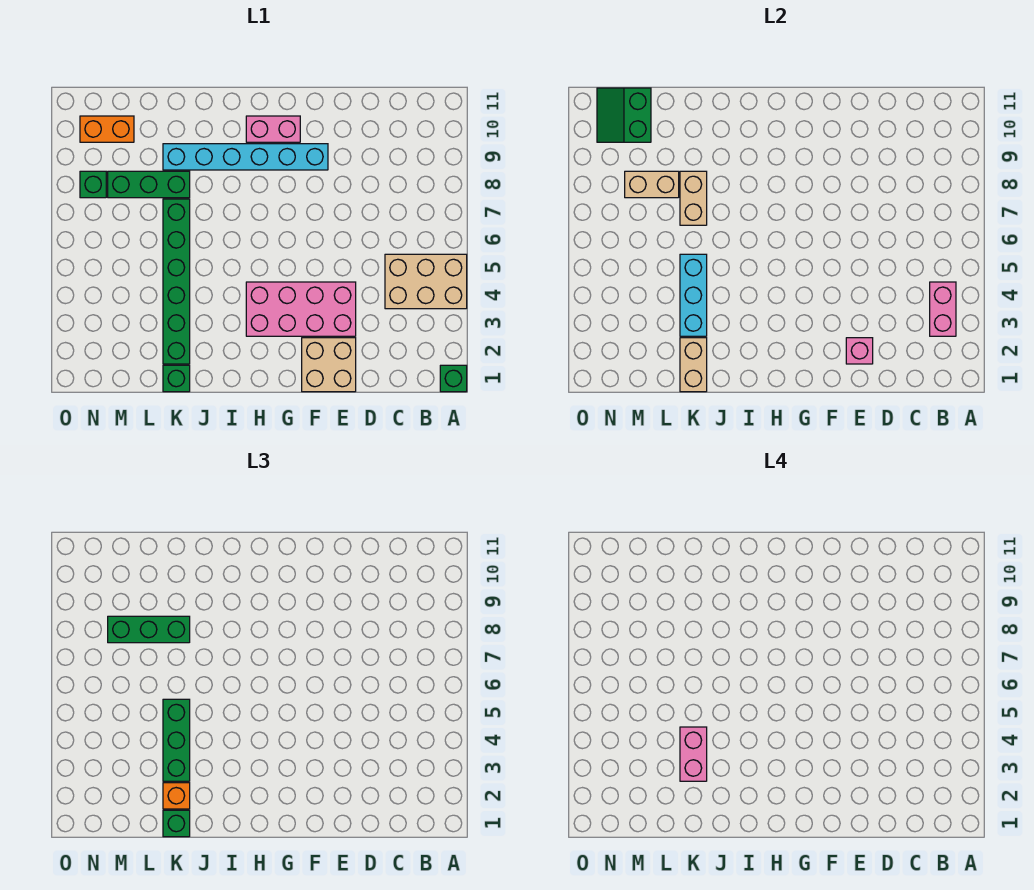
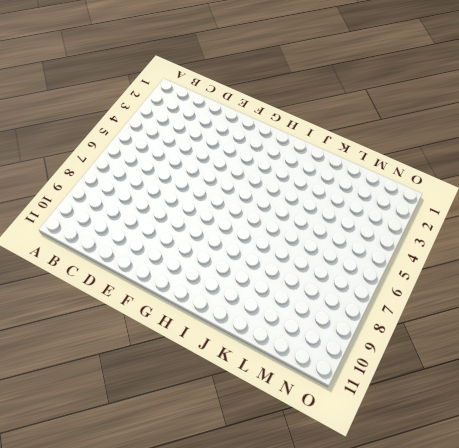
none -> green brick A1 level 1
none -> tan brick A4:C5 level 1
none -> tan brick E1:F2 level 1

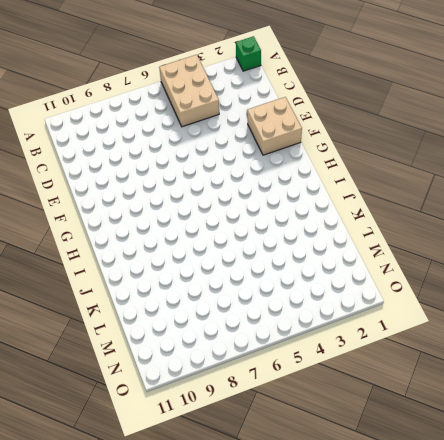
none -> pink brick E3:H4 level 1
none -> cyan brick F9:K9 level 1
none -> pink brick G10:H10 level 1

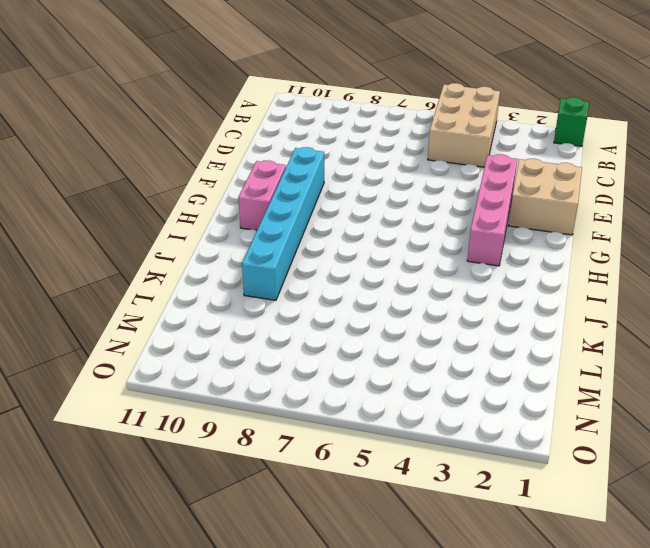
pink brick E3:H3 level 1 -> pink brick E3:H4 level 1
none -> green brick K1 level 1
none -> green brick K2:K7 level 1
none -> green brick K8:M8 level 1

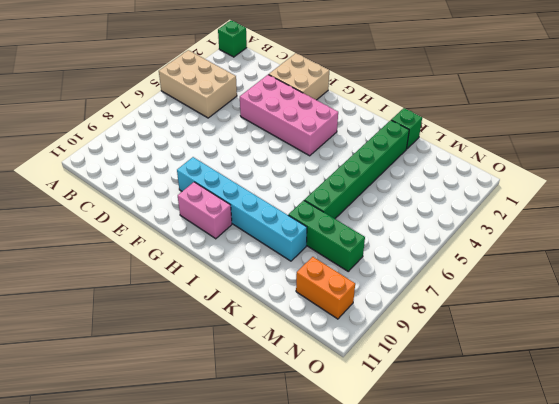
none -> green brick N8 level 1
none -> pink brick B3:B4 level 2
none -> pink brick E2 level 2

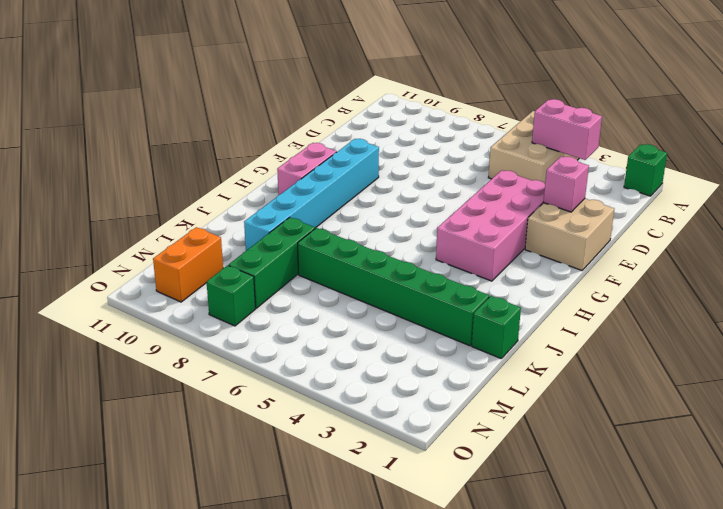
none -> tan brick K1:K2 level 2
none -> cyan brick K3:K5 level 2
none -> tan brick K7:K8 level 2

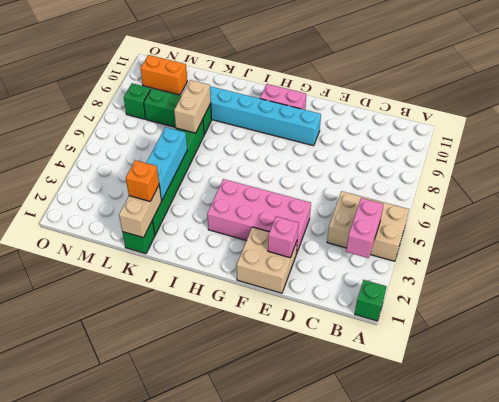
none -> tan brick L8:M8 level 2
none -> green slope M10:N11 level 2 top M
none -> green brick K1 level 3

